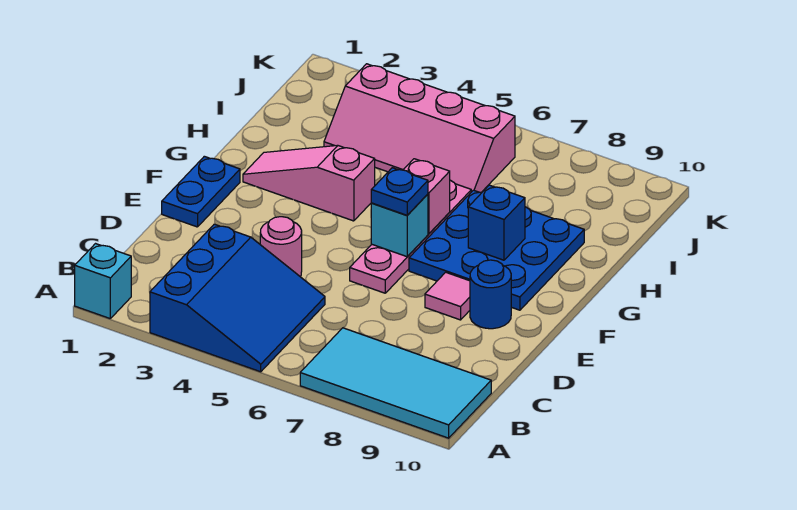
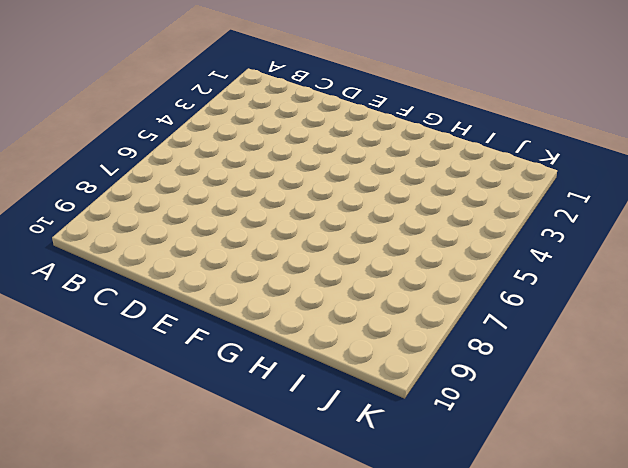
none -> cyan brick A1 level 1
none -> blue slope A3:C5 level 1 top 3
none -> cyan tile A7:B10 level 1

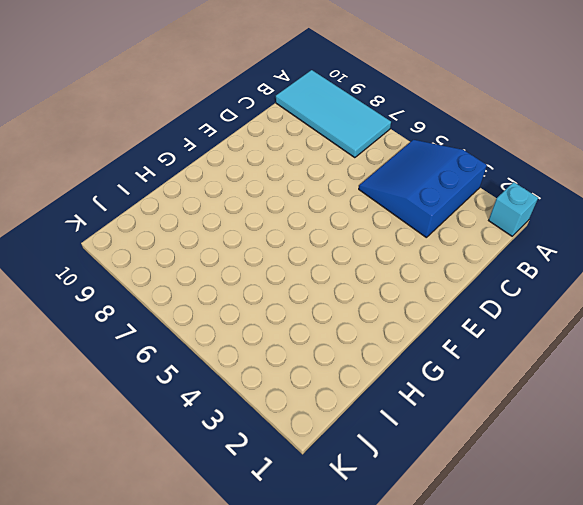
none -> pink round brick D4 level 1
none -> blue plate E1:F1 level 1
none -> pink plate E6:H6 level 1

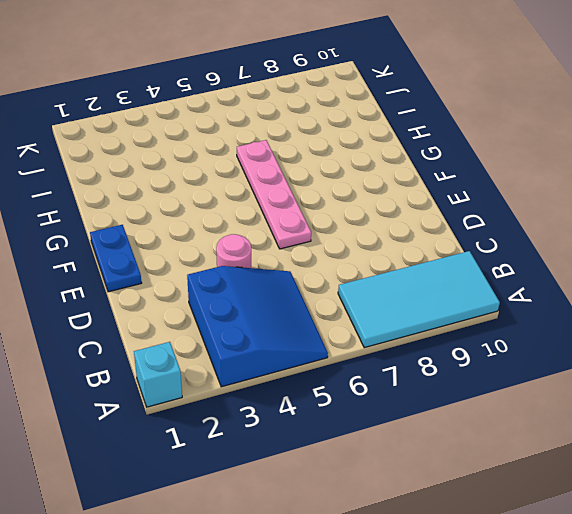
none -> pink tile E8 level 1
none -> blue round brick E9 level 1
none -> blue plate F7:H9 level 1

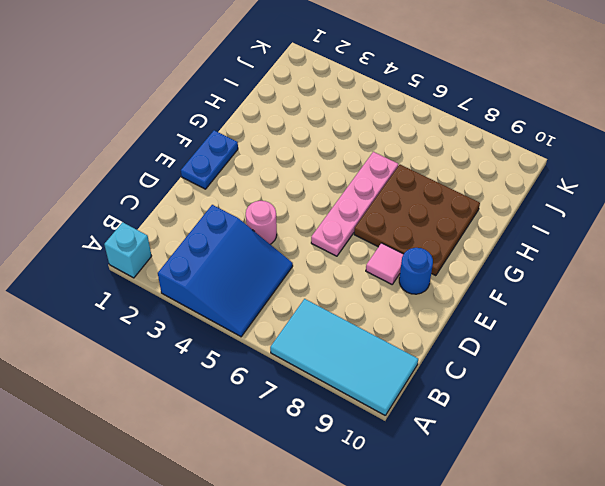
brown plate F7:H9 level 1 -> blue plate F7:H9 level 1
none -> pink slope G2:G4 level 1 top 4
none -> pink slope I3:J6 level 1 top J
none -> cyan brick F6 level 2

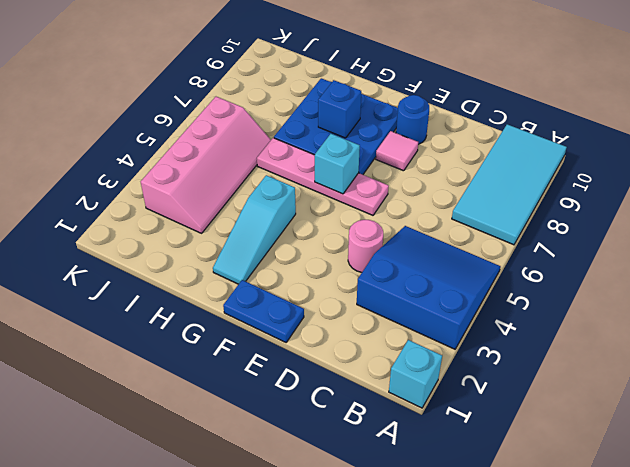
cyan slope G2:G4 level 1 top 4 -> pink slope G2:G4 level 1 top 4
none -> pink brick G6 level 2
none -> blue plate F6 level 3

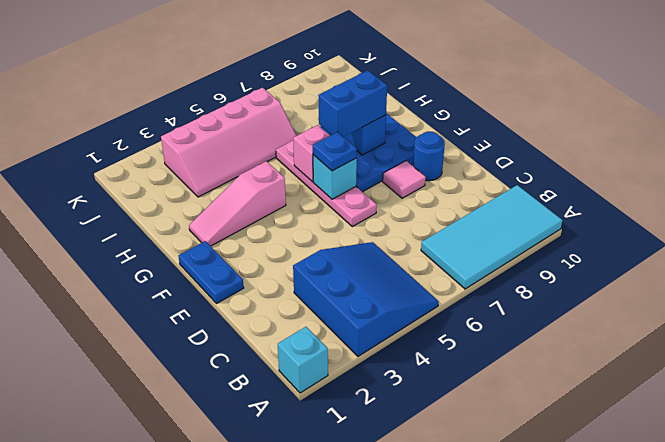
blue brick G7:G8 level 3 -> none
none -> pink round brick D4 level 1

